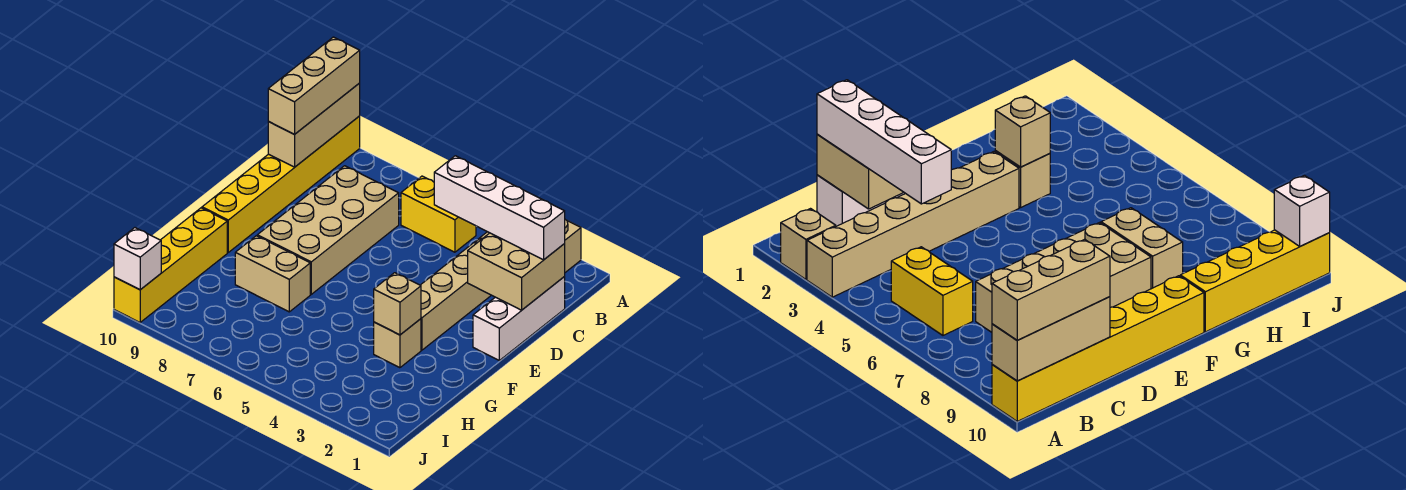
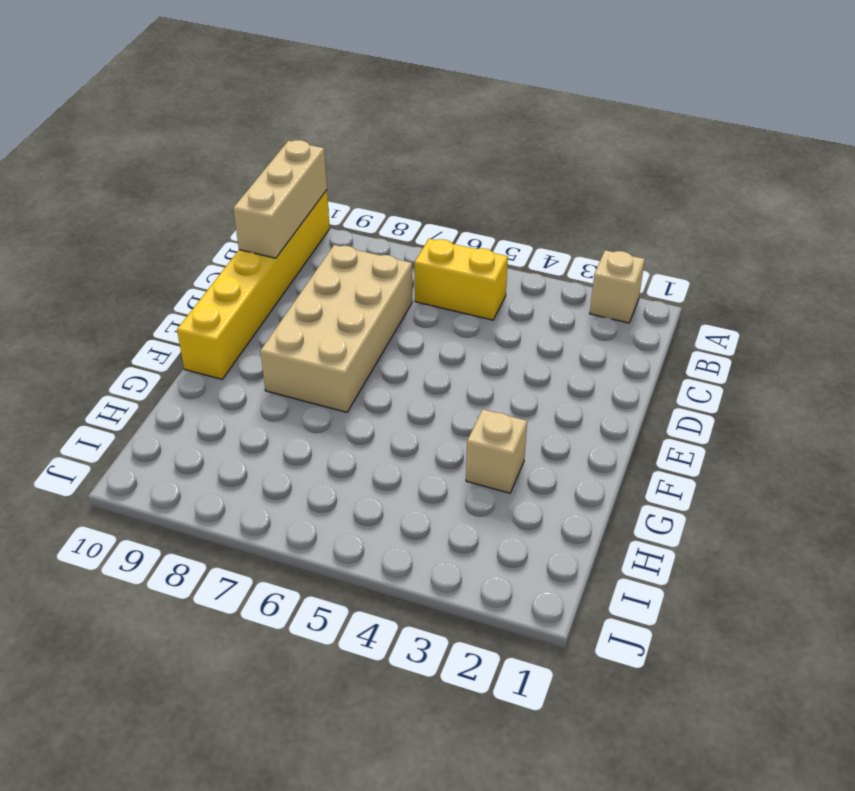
none -> tan brick A3:F3 level 1
none -> white brick C1:E1 level 1
none -> tan brick G7:G8 level 1

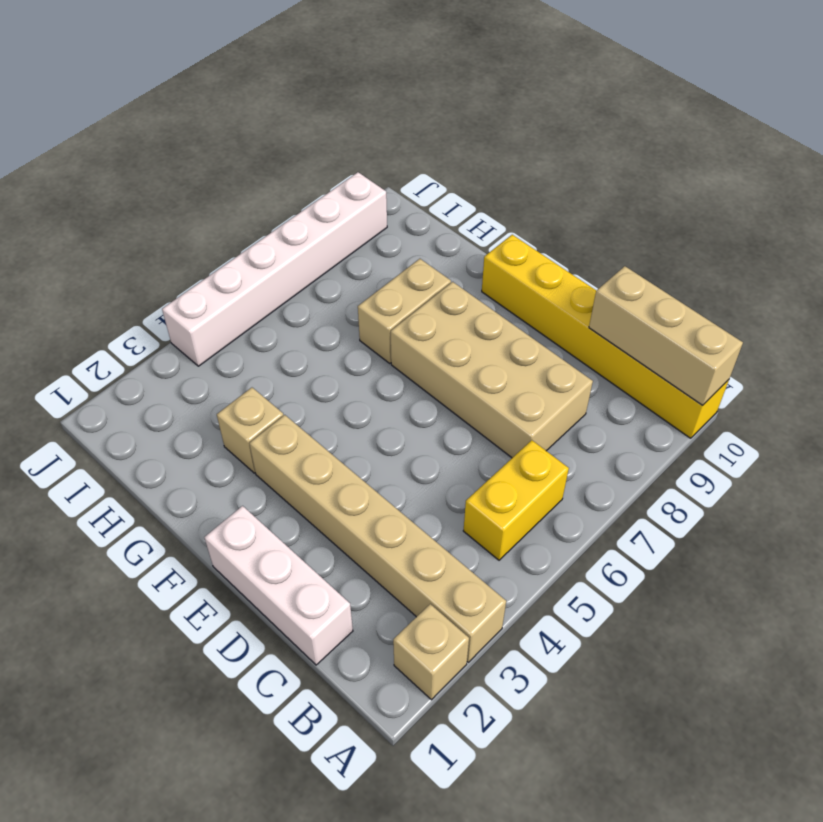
white brick J4:J9 level 1 -> none
none -> yellow brick G10:J10 level 1
none -> tan brick C1:D2 level 2
none -> tan brick G3 level 2

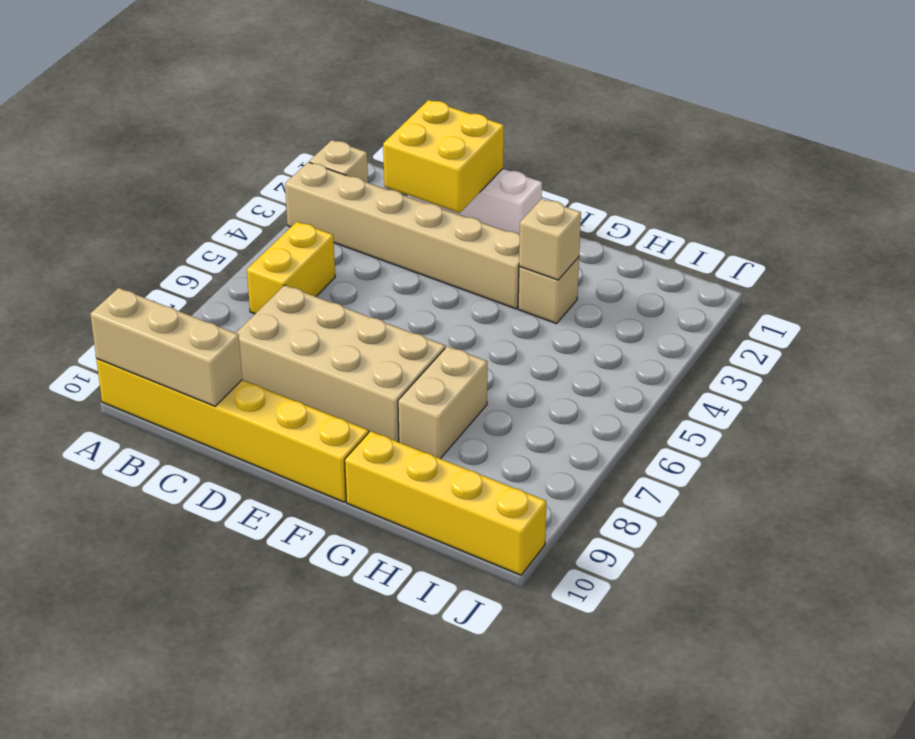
yellow brick C1:D2 level 2 -> tan brick C1:D2 level 2
none -> white brick J10 level 2
none -> tan brick A10:C10 level 3
none -> white brick C1:C4 level 3

